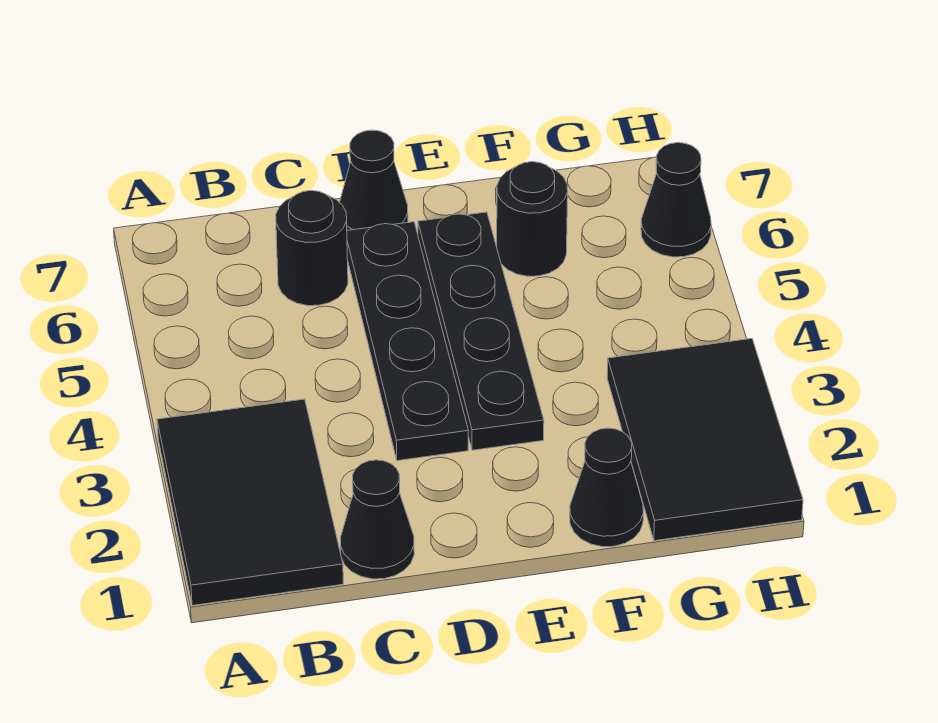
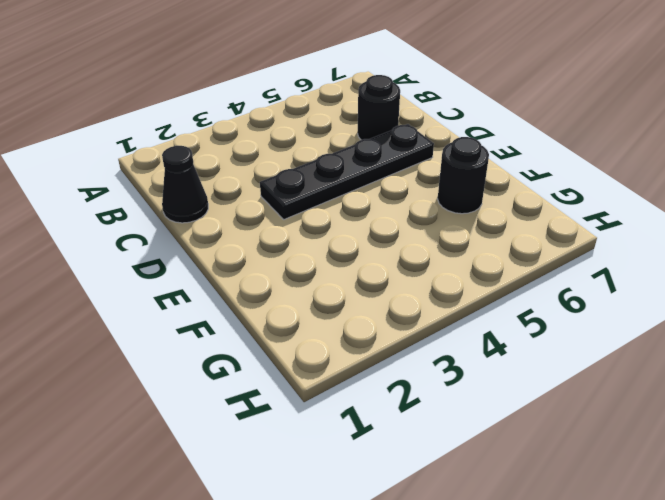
none -> black tile A1:B3 level 1
none -> black cone D7 level 1

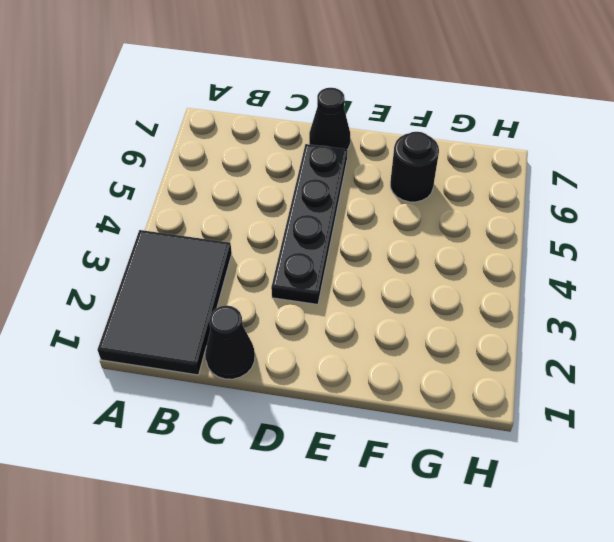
none -> black round brick C6 level 1
none -> black plate E3:E6 level 1

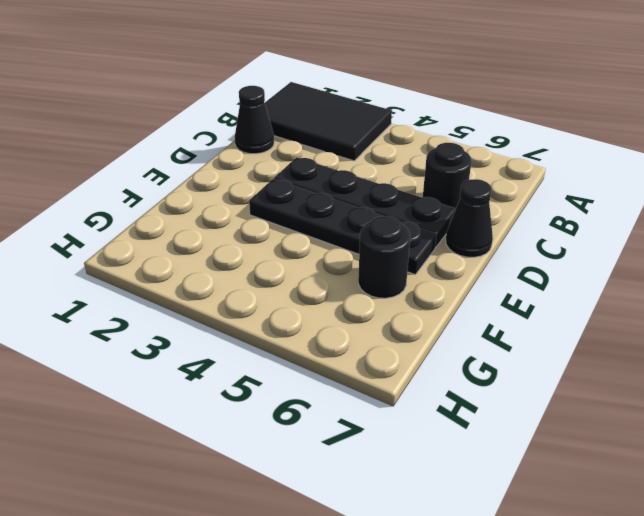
none -> black cone F1 level 1
none -> black tile G1:H3 level 1

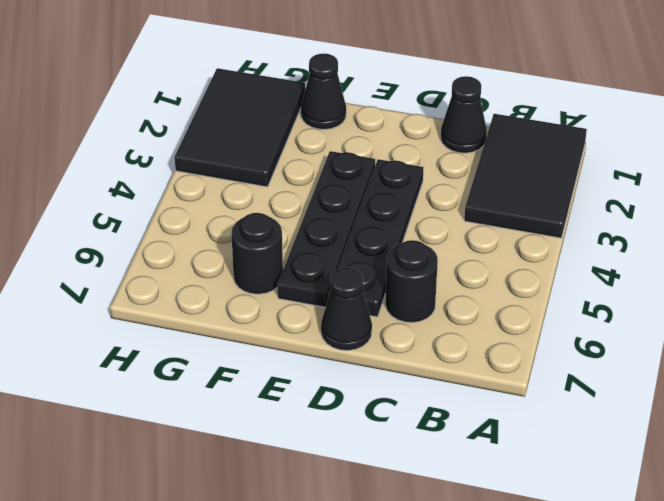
none -> black cone H6 level 1

